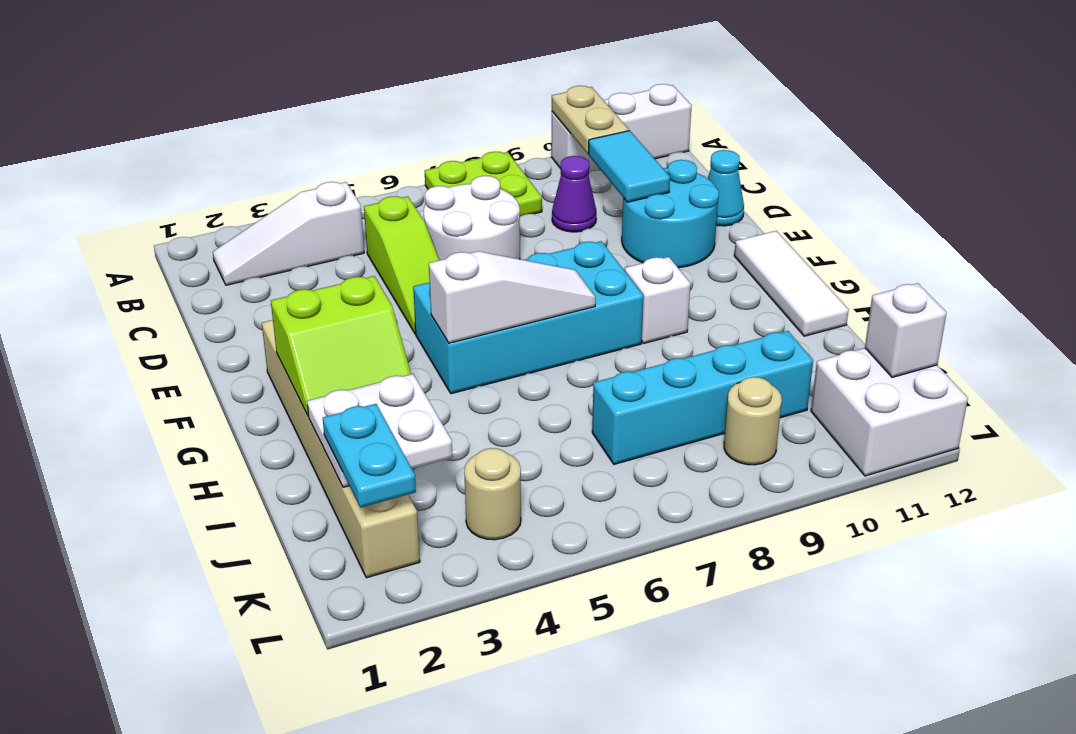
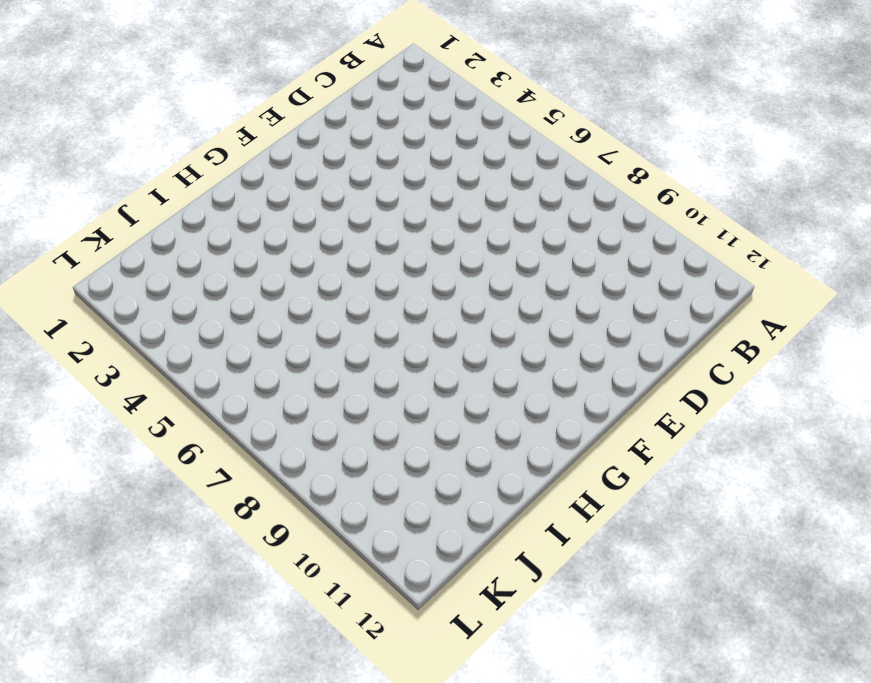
none -> lime plate A7:B8 level 1
none -> white brick A10:A12 level 1
none -> white slope B2:B4 level 1 top 4

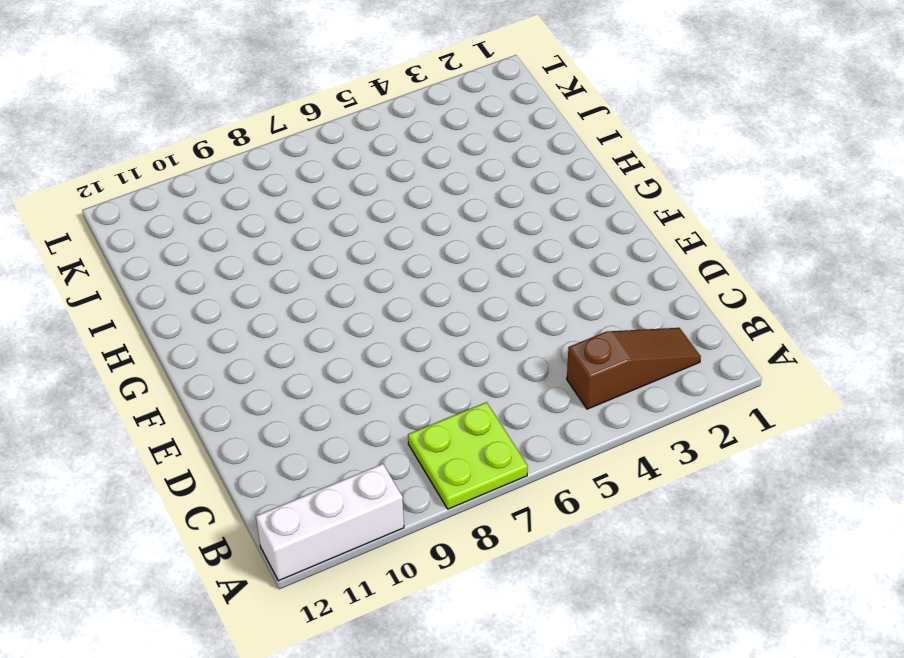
brown slope B2:B4 level 1 top 4 -> white slope B2:B4 level 1 top 4
none -> lime slope C5:E5 level 1 top C
none -> white round brick C6:D7 level 1
none -> purple cone C9 level 1

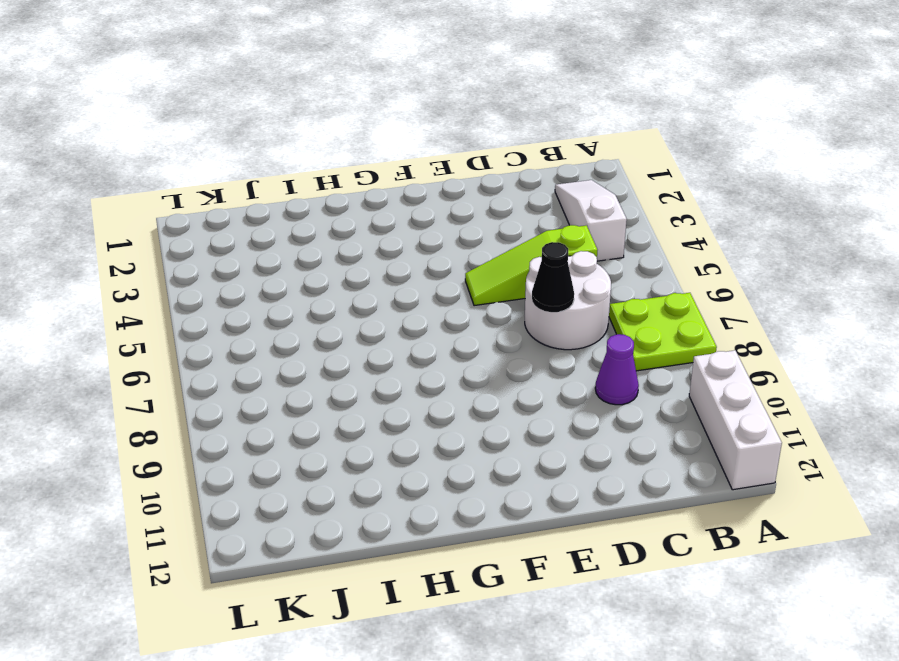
black cone D7 level 2 -> none
none -> cyan round brick D10:E11 level 1
none -> cyan cone D12 level 1
none -> tan brick F2:K2 level 1

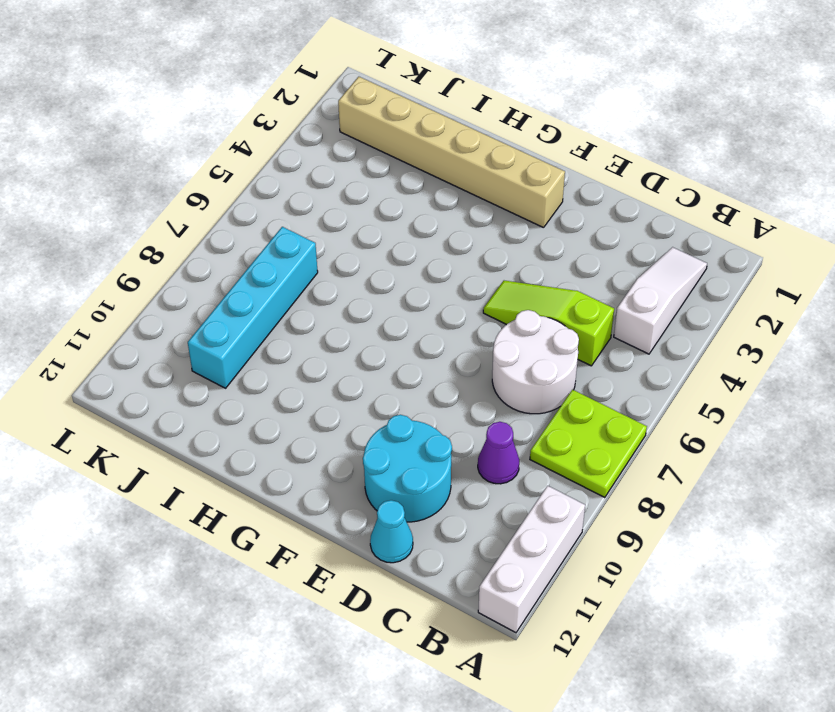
none -> cyan brick F5:G8 level 1
none -> white tile F12:H12 level 1
none -> white brick G9 level 1

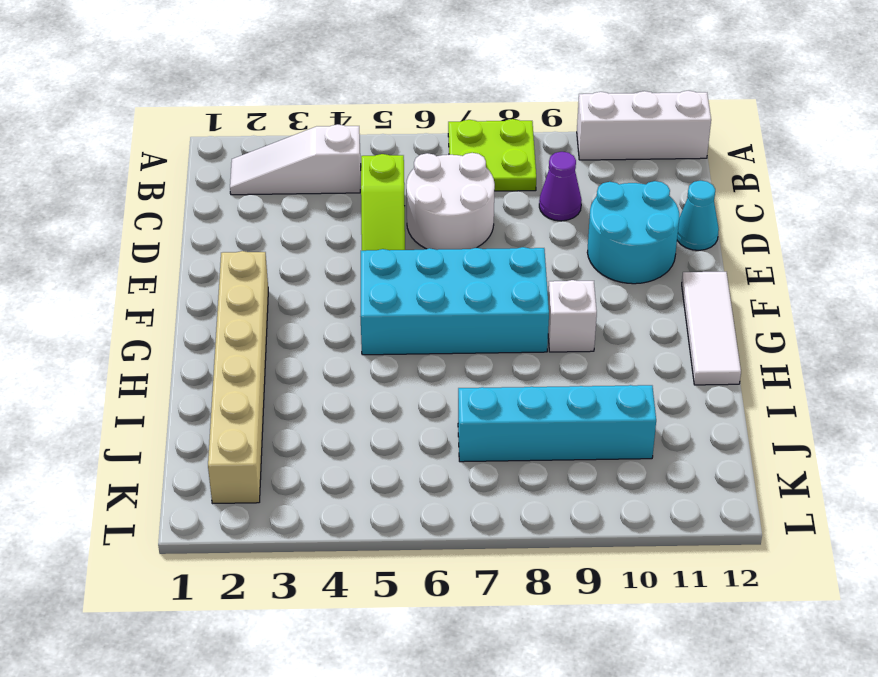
none -> tan round brick K4 level 1
none -> tan round brick K9 level 1
none -> white brick K11:L12 level 1

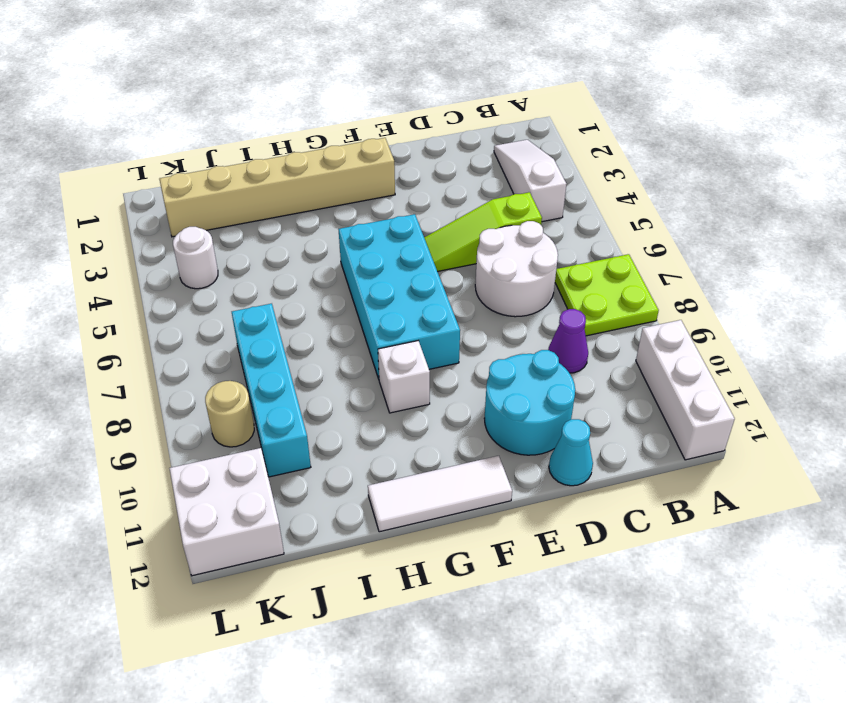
white round brick K4 level 1 -> tan round brick K4 level 1
none -> tan plate A10:B10 level 2
none -> cyan tile C10:D10 level 2
none -> lime slope G2:H3 level 2 top G

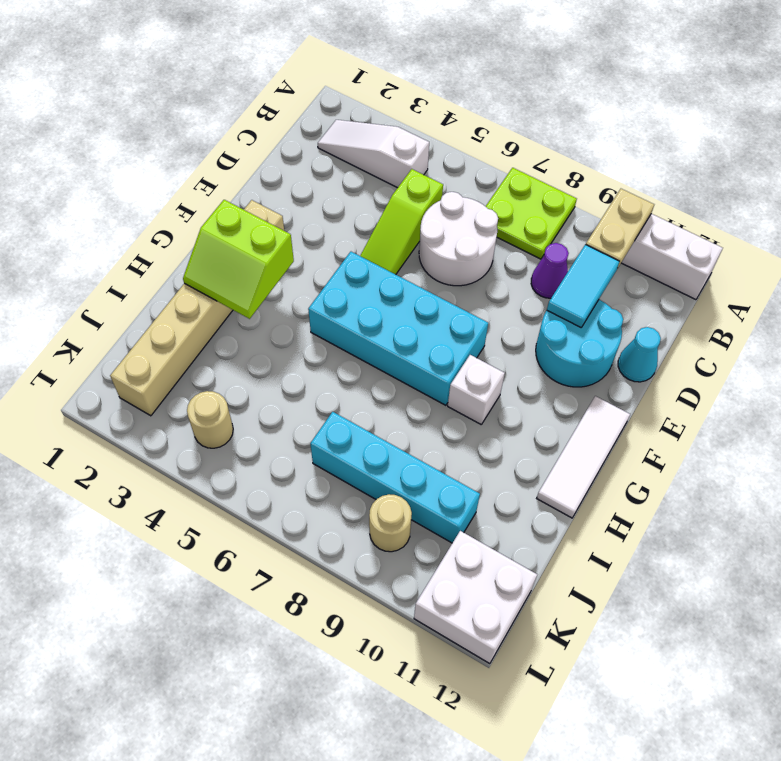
none -> white slope G5:G7 level 2 top 5
none -> white plate I2:J3 level 2
none -> white brick K12 level 2

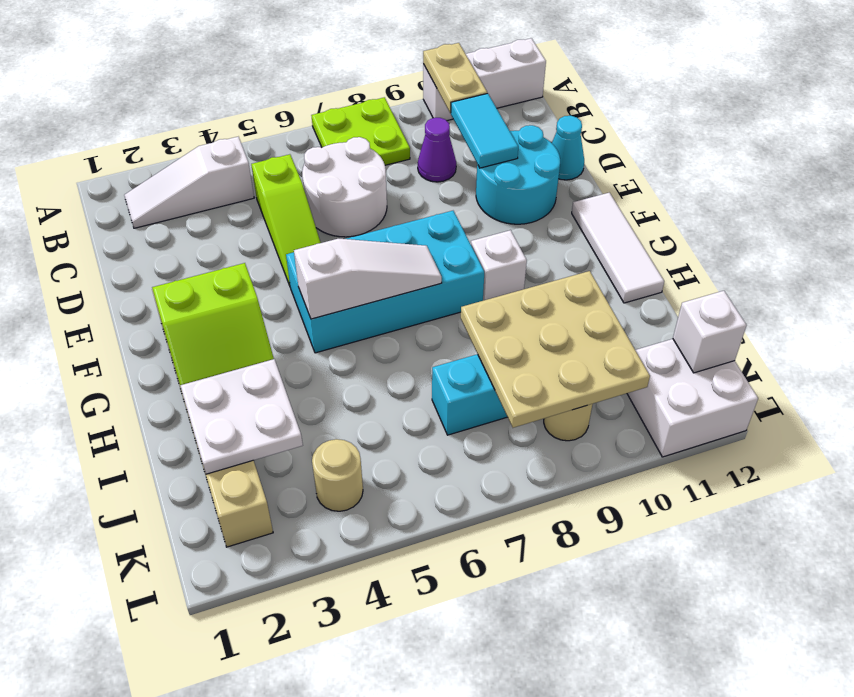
tan plate I8:K10 level 2 -> none
none -> cyan plate J2:K2 level 3

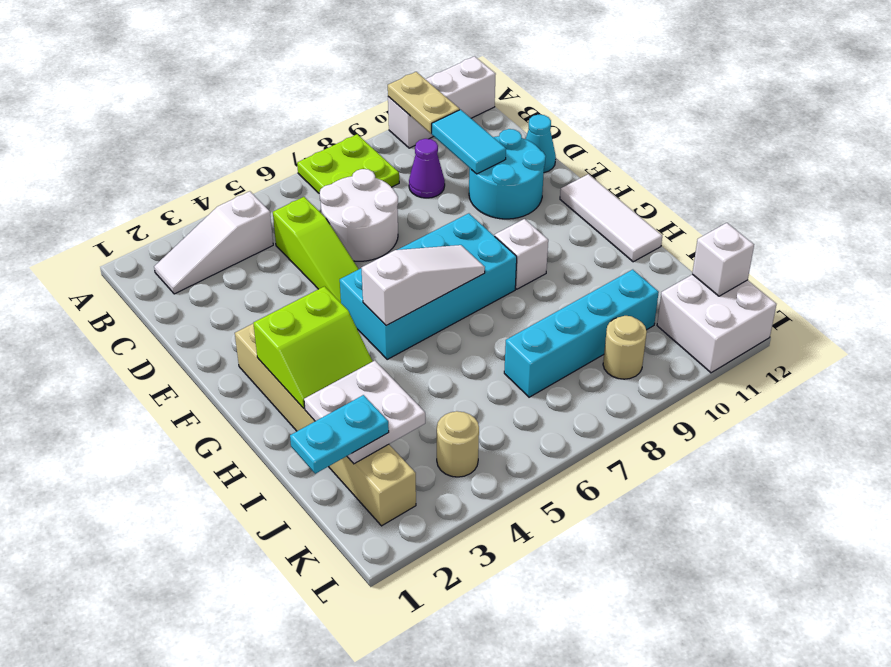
cyan plate J1:J2 level 3 -> cyan plate J2:K2 level 3

